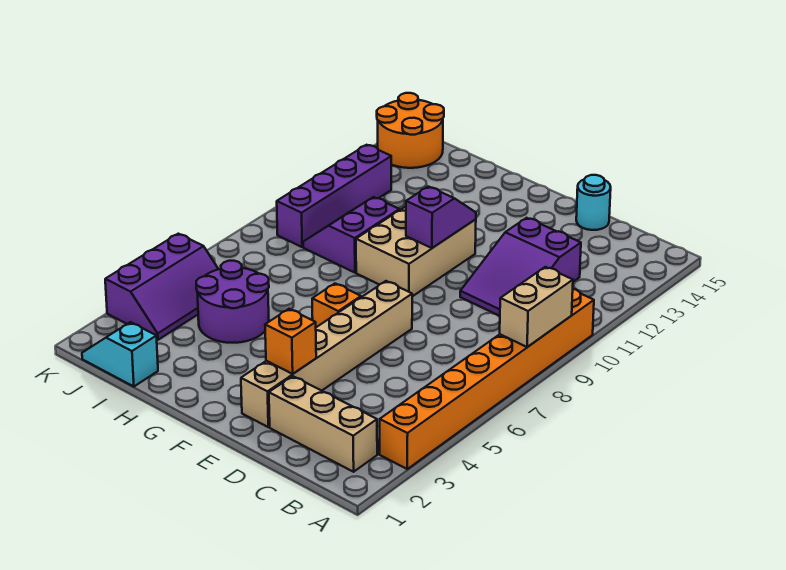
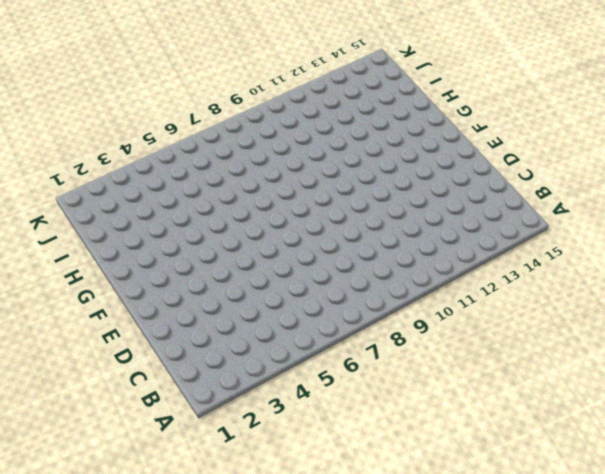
none -> orange brick A3:A10 level 1
none -> tan brick B2:D2 level 1
none -> purple slope C10:D12 level 1 top 12

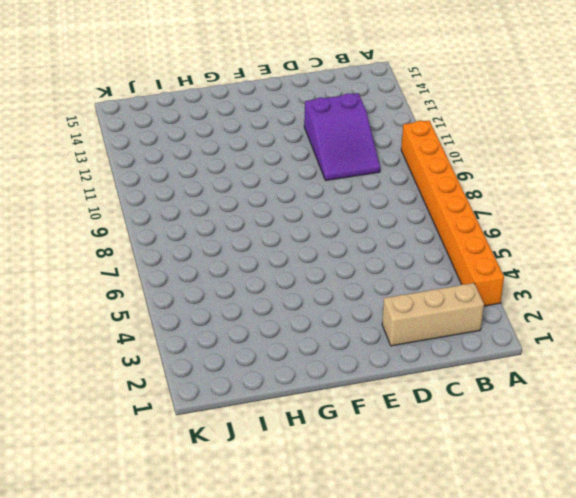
none -> cyan round brick D15 level 1
none -> tan brick E2:E7 level 1
none -> orange brick F6 level 1

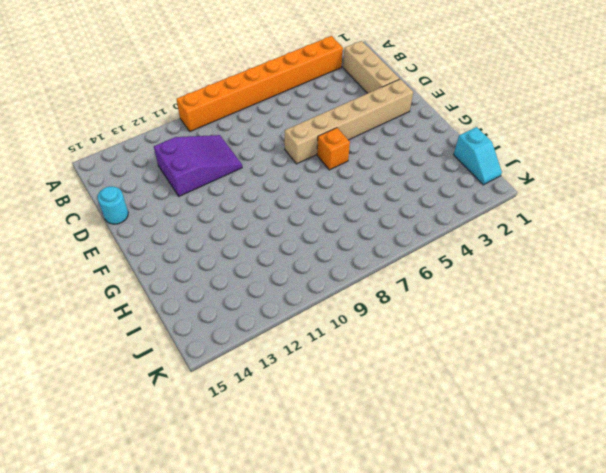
none -> tan brick F9:G11 level 1
none -> purple round brick H4:I5 level 1
none -> purple slope H9:I10 level 1 top H

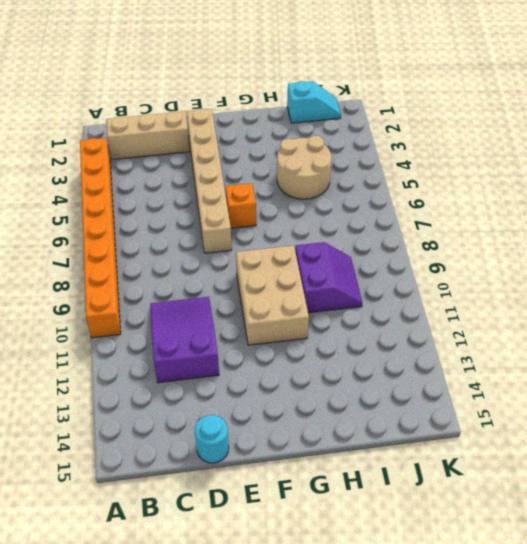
tan round brick H4:I5 level 1 -> purple round brick H4:I5 level 1
none -> purple slope J3:K5 level 1 top K
none -> purple brick J9:J12 level 1
none -> orange round brick J14:K15 level 1

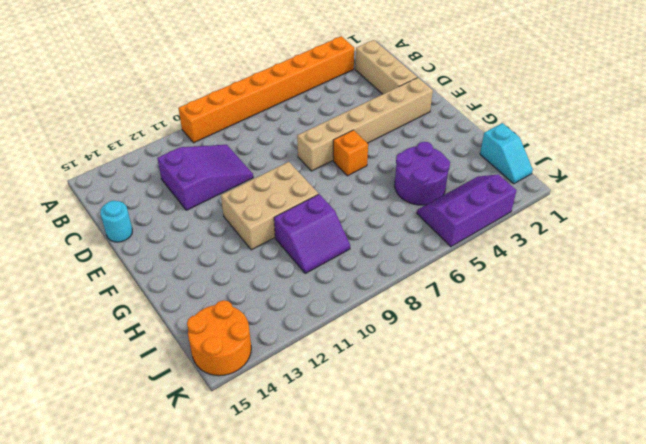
none -> purple brick J9:J12 level 1
none -> tan brick A8:A9 level 2
none -> orange brick E3 level 2

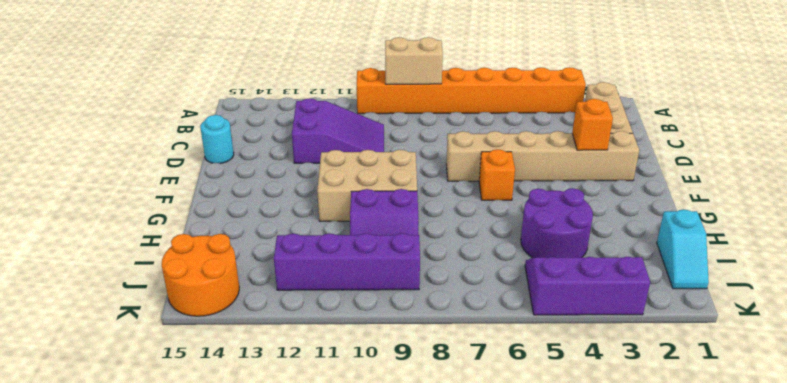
none -> purple slope F10:F11 level 2 top 10

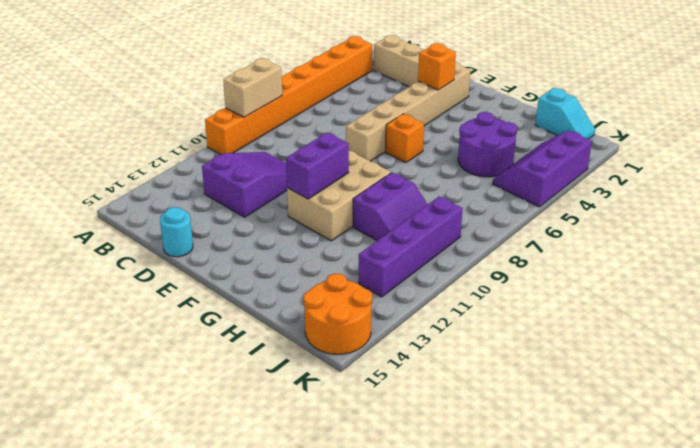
purple brick F10:F11 level 2 -> purple slope F10:F11 level 2 top 10

